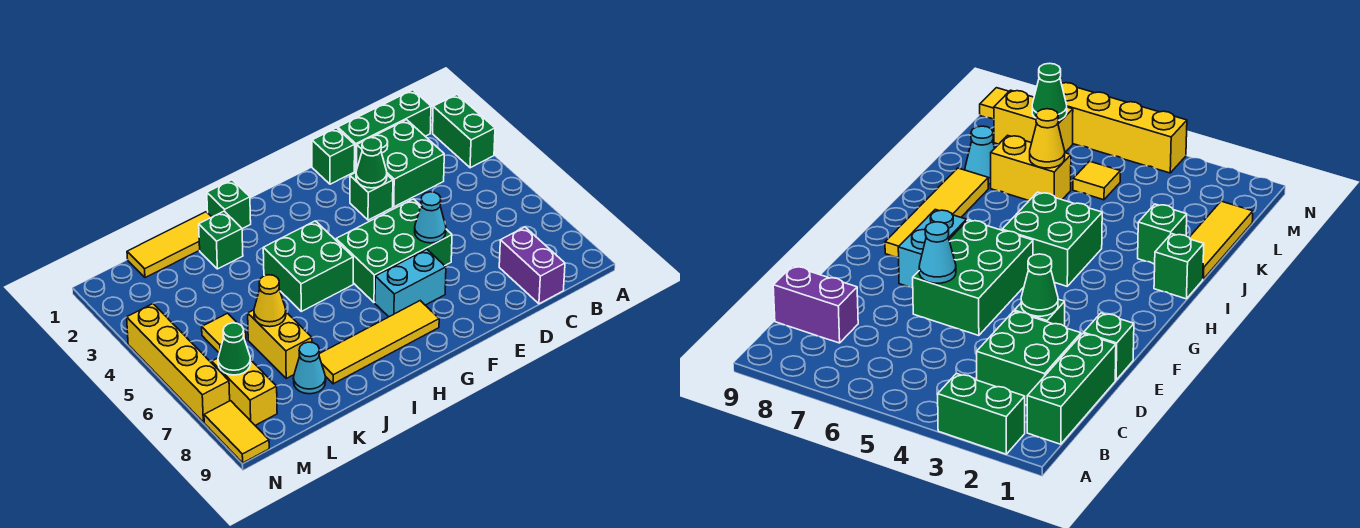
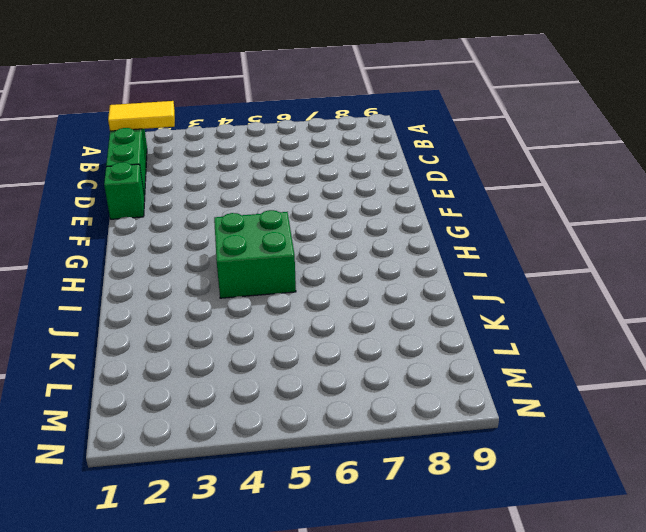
yellow tile B1:B2 level 2 -> yellow tile N8:N9 level 1
none -> green brick A2:A3 level 1
none -> green brick C2:D3 level 1
none -> purple brick C8:C9 level 1

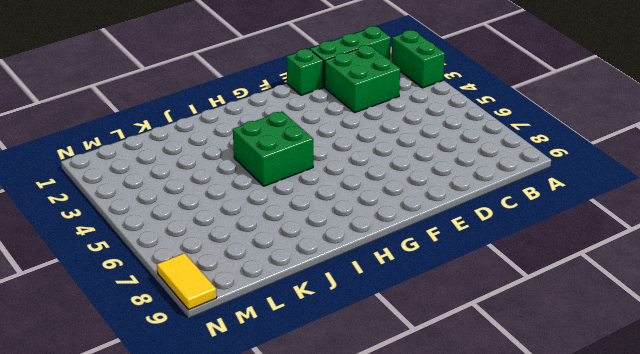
none -> purple brick C8:C9 level 1
none -> green brick E3 level 1
none -> green brick E5:G6 level 1

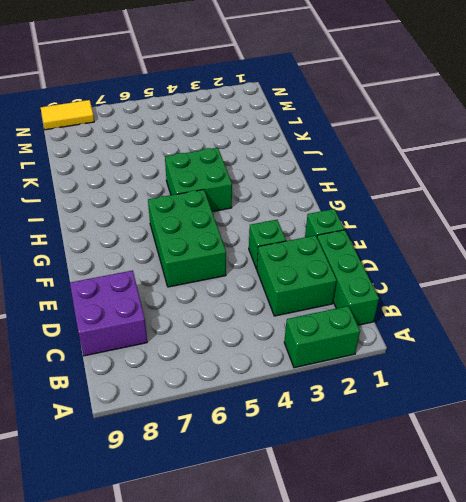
purple brick C8:D9 level 1 -> purple brick C8:C9 level 1
none -> cyan brick F7:G7 level 1
none -> yellow tile G8:J8 level 1
none -> green brick I1 level 1

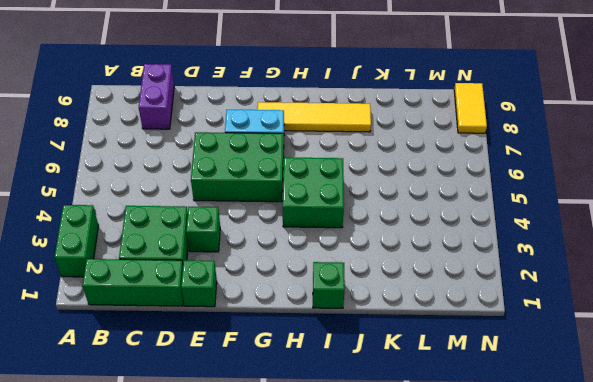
none -> yellow tile J1:L1 level 1
none -> green brick J2 level 1
none -> yellow brick K6:K7 level 1

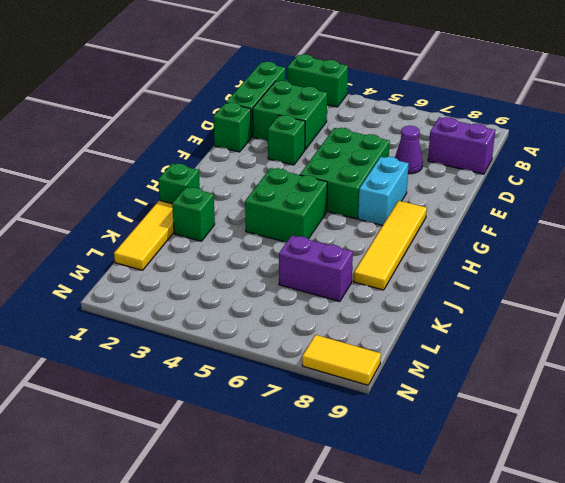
purple cone D7 level 1 -> none
purple brick K6:K7 level 1 -> yellow brick K6:K7 level 1
none -> cyan cone K8 level 1
none -> yellow tile L5 level 1
none -> yellow brick M7:M8 level 1

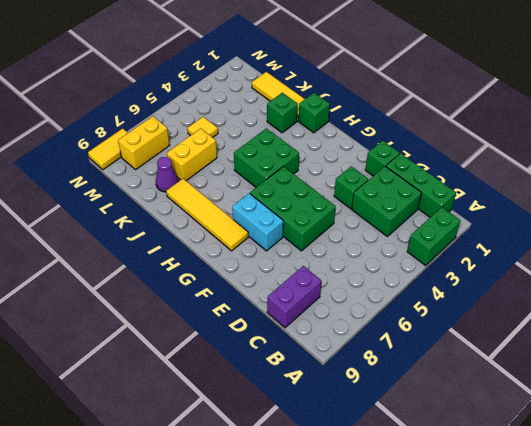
purple cone K8 level 1 -> cyan cone K8 level 1
none -> yellow brick N4:N7 level 1
none -> green cone E3 level 2
none -> cyan cone E6 level 2

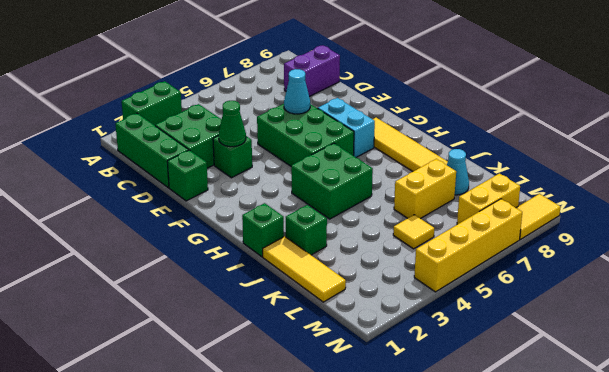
none -> yellow cone K6 level 2
none -> green cone M7 level 2

